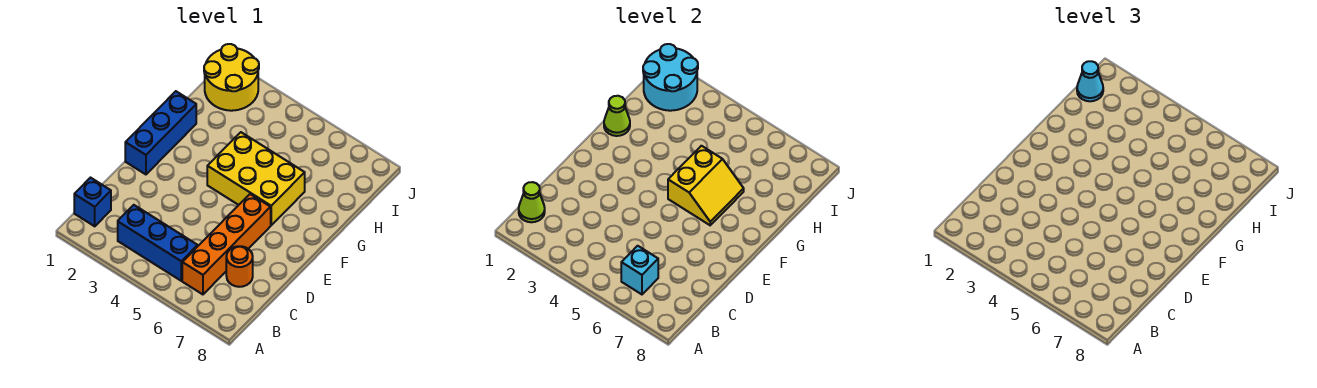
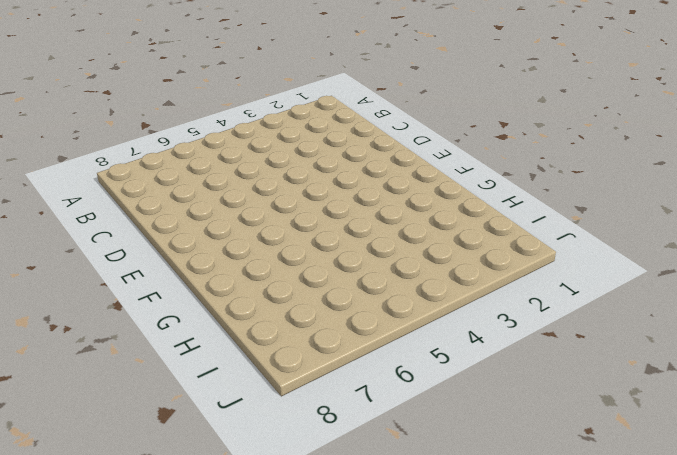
none -> blue brick B1 level 1
none -> blue brick B3:B5 level 1
none -> orange brick B6:E6 level 1

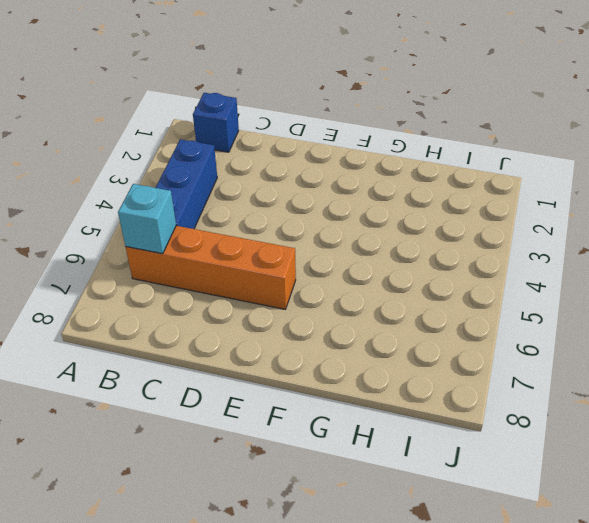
none -> orange round brick C7 level 1
none -> blue brick E1:G1 level 1
none -> yellow brick F4:G6 level 1

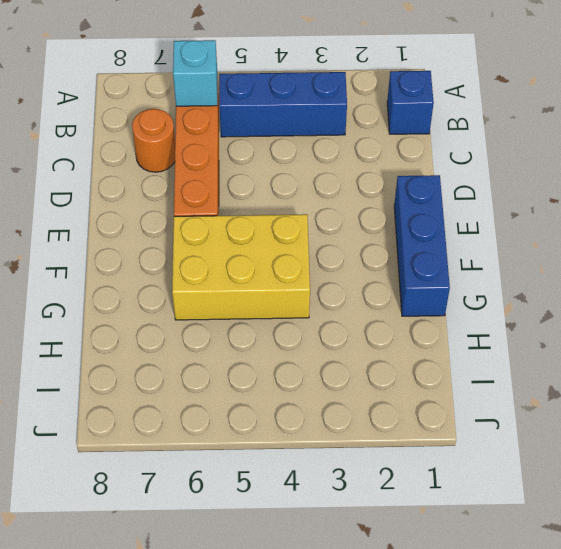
none -> yellow round brick I1:J2 level 1
none -> lime cone B1 level 2
none -> yellow slope F5:G6 level 2 top 5

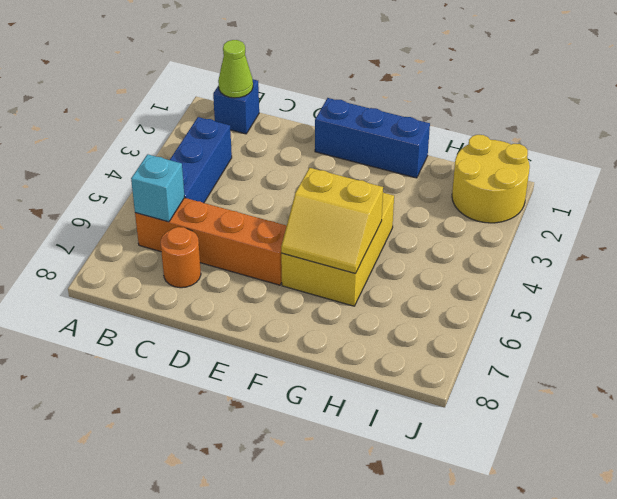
none -> lime cone G1 level 2
none -> cyan round brick I1:J2 level 2
none -> cyan cone I1 level 3

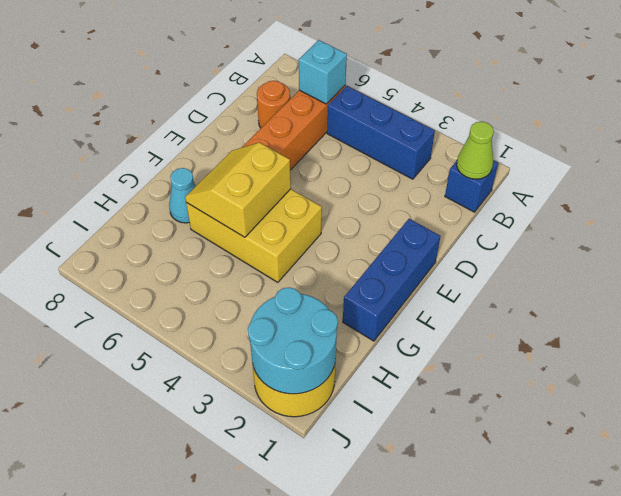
cyan cone G7 level 1 -> cyan cone I1 level 3
none -> lime cone G1 level 2

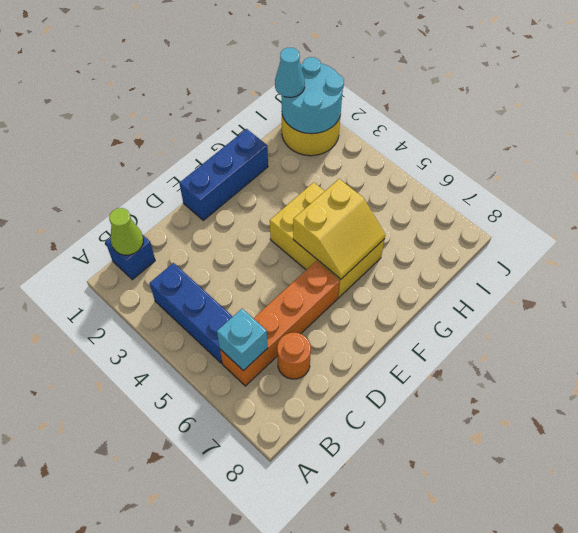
none -> lime cone G1 level 2

